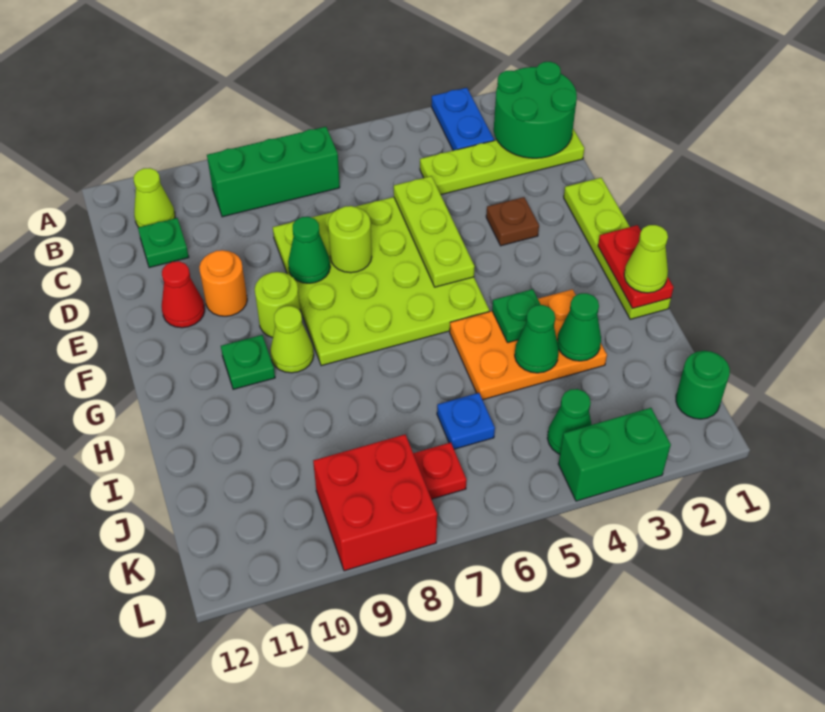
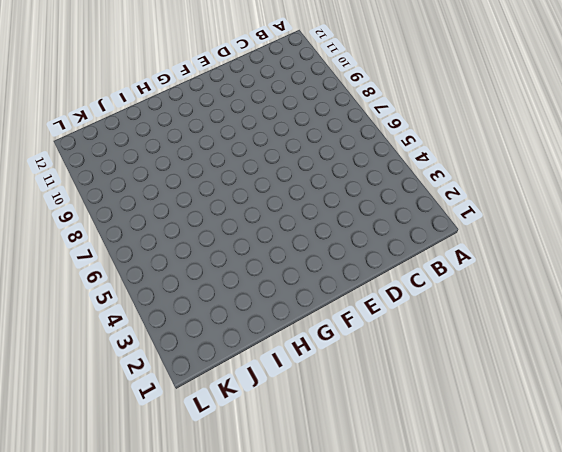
none -> blue plate A3:B3 level 1
none -> green brick B7:B9 level 1
none -> lime cone B11 level 1

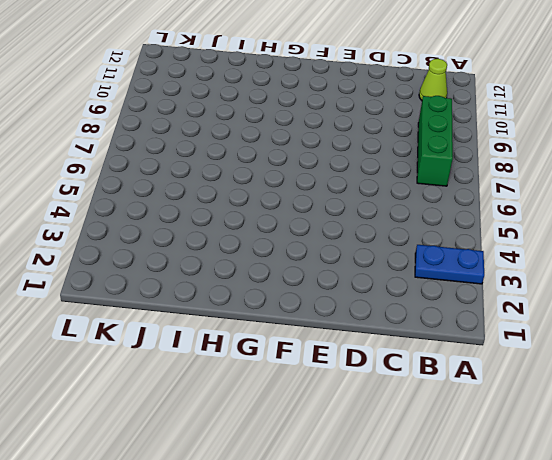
none -> lime plate C1:C4 level 1
none -> green plate C11 level 1
none -> lime plate D5:G8 level 1

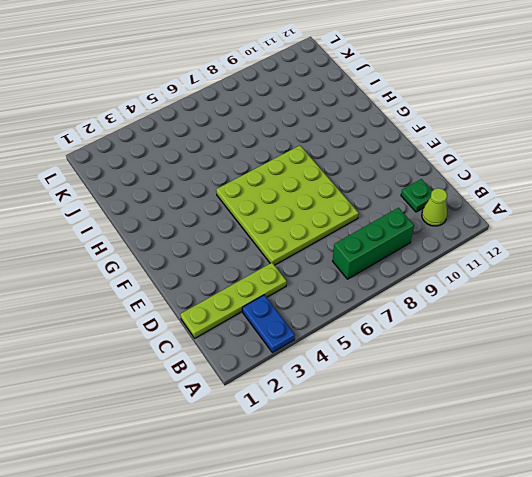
none -> lime plate E1:H1 level 1
none -> brown plate E3 level 1
none -> orange round brick E10 level 1

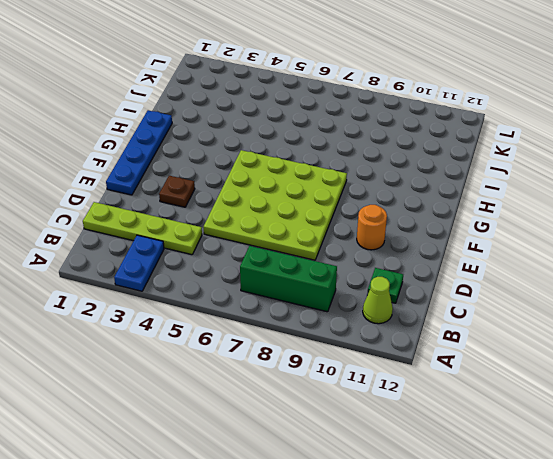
blue plate E1:H1 level 1 -> lime plate E1:H1 level 1
none -> red cone E11 level 1
none -> lime round brick F9 level 1
none -> lime cone G9 level 1

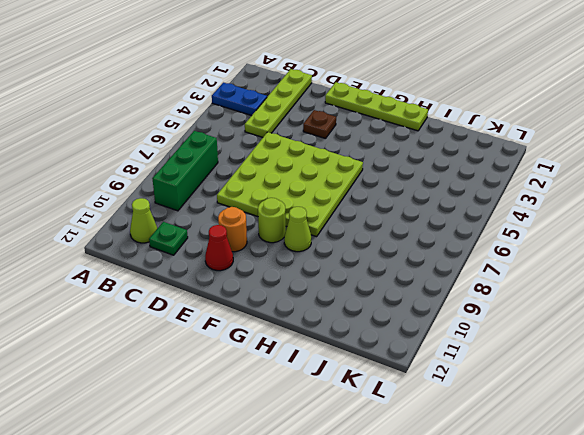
none -> green plate G10 level 1
none -> orange plate H3:I5 level 1
none -> blue plate J6 level 1

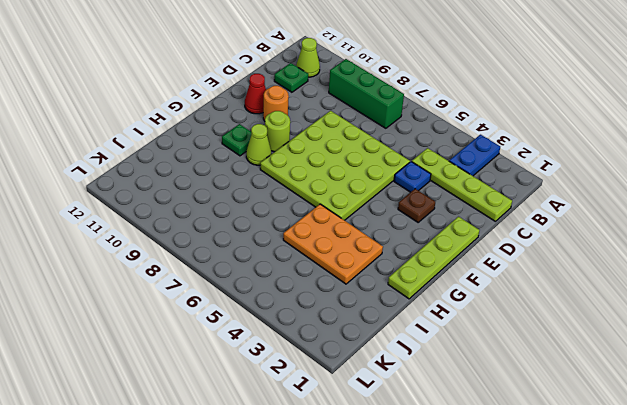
blue plate D4 level 1 -> blue plate J6 level 1
none -> green round brick K1 level 1
none -> green cone K4 level 1
none -> red plate K7 level 1

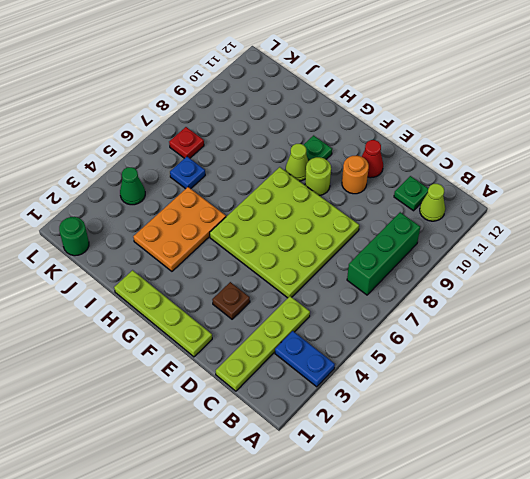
none -> red brick K8:L9 level 1
none -> green brick L3:L4 level 1
none -> green round brick B1:C2 level 2

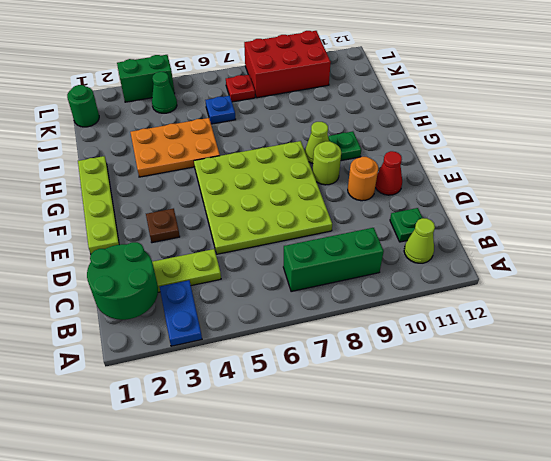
red brick K8:L10 level 1 -> red brick K8:L9 level 1
none -> lime plate D5:F5 level 2
none -> lime round brick E7 level 2
none -> green cone E8 level 2

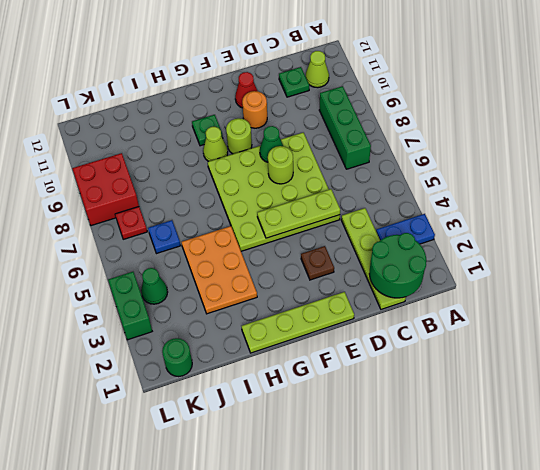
none -> red plate G1:H1 level 2
none -> green plate H4 level 2
none -> green cone I3 level 2

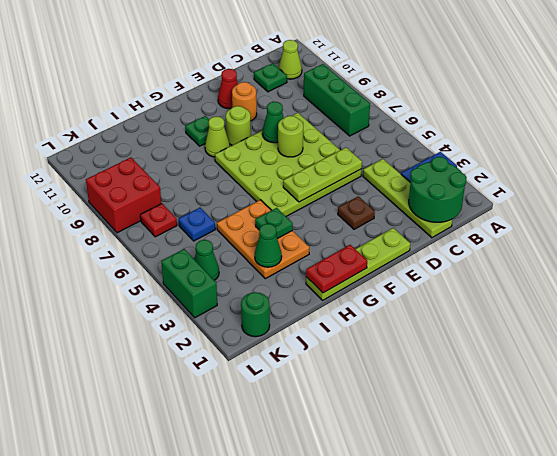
none -> green cone I4 level 2
none -> lime cone H1 level 3

